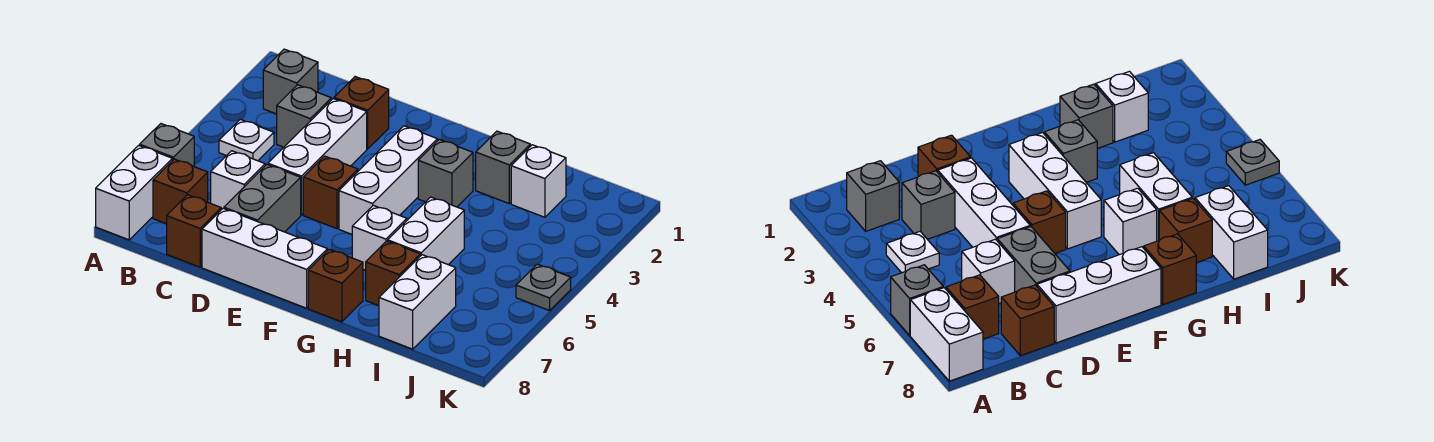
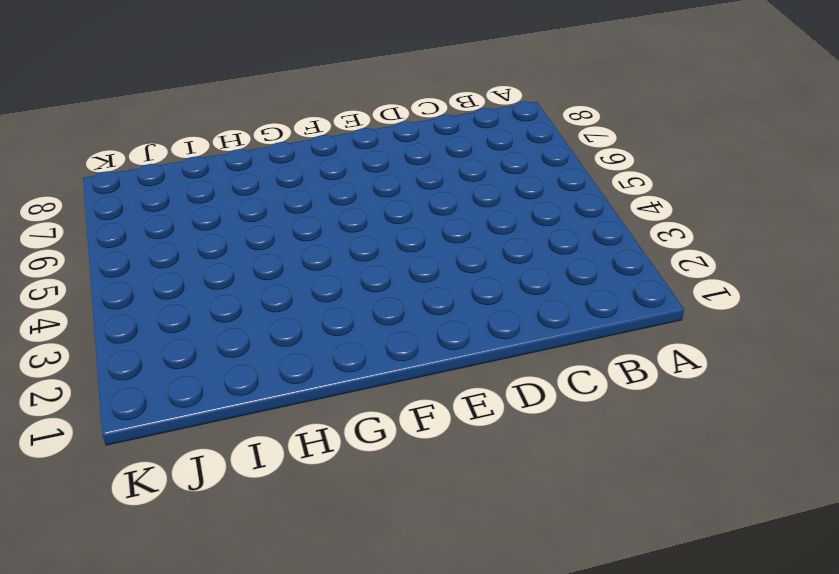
none -> grey brick A6 level 1
none -> white brick A7:A8 level 1
none -> grey brick B2 level 1

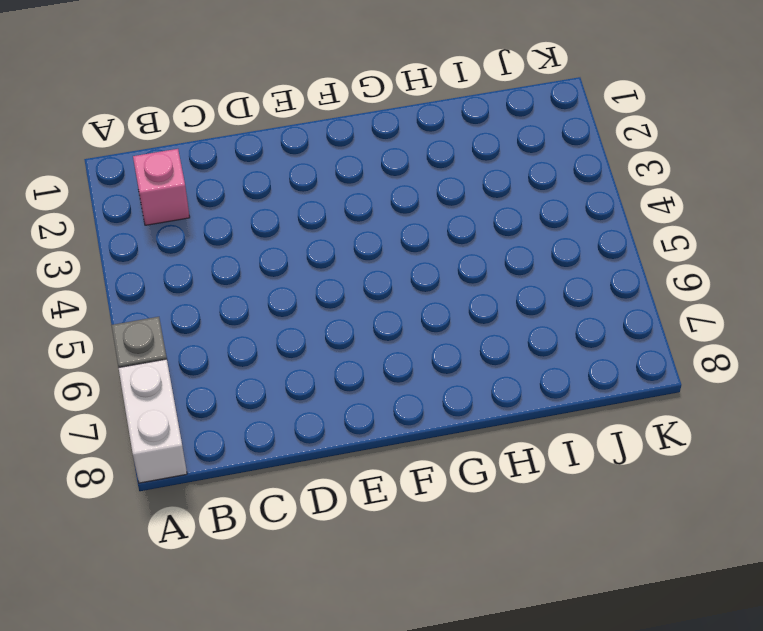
pink brick B2 level 1 -> grey brick B2 level 1
none -> white plate B4 level 1
none -> brown brick B7 level 1
none -> grey brick C3 level 1

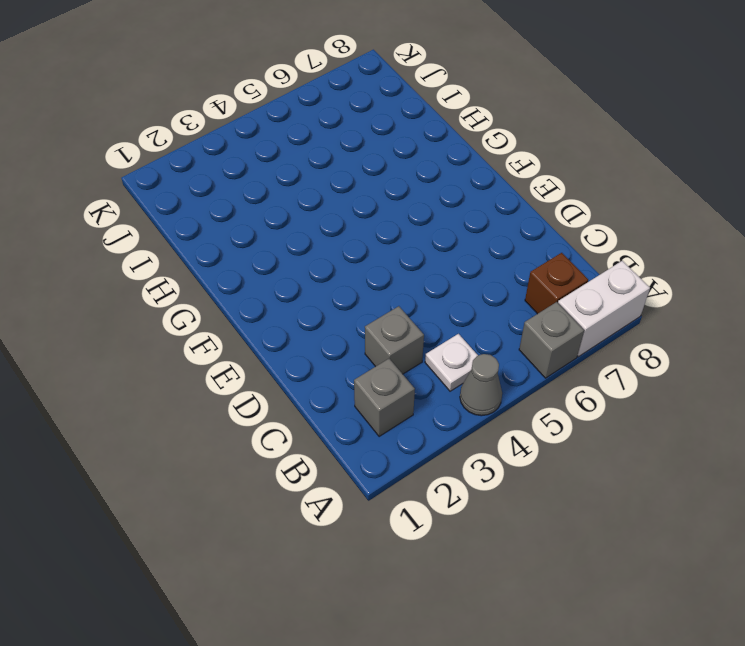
grey cone A4 level 1 -> none
none -> white brick C6 level 1
none -> brown brick C8 level 1
none -> brown brick D2 level 1

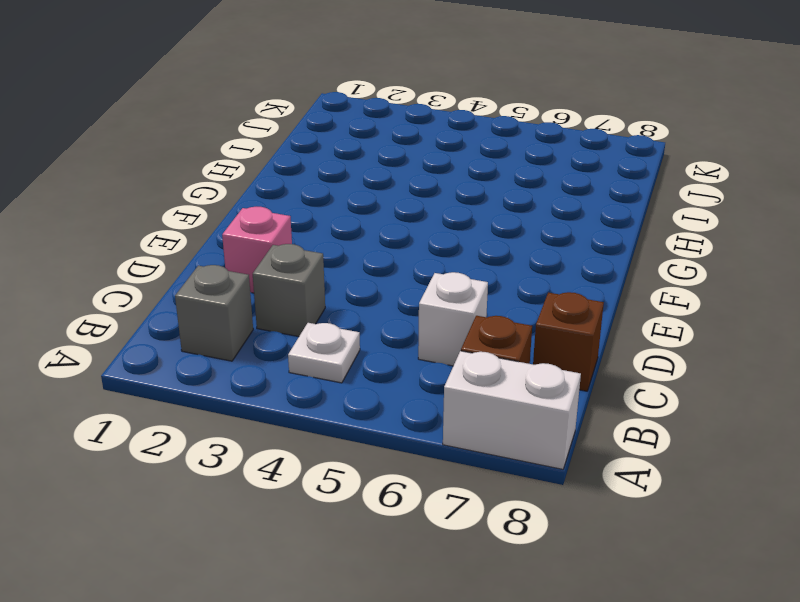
pink brick D2 level 1 -> brown brick D2 level 1
none -> grey brick A6 level 1
none -> white brick D3:D5 level 1
none -> grey brick D6:D7 level 1

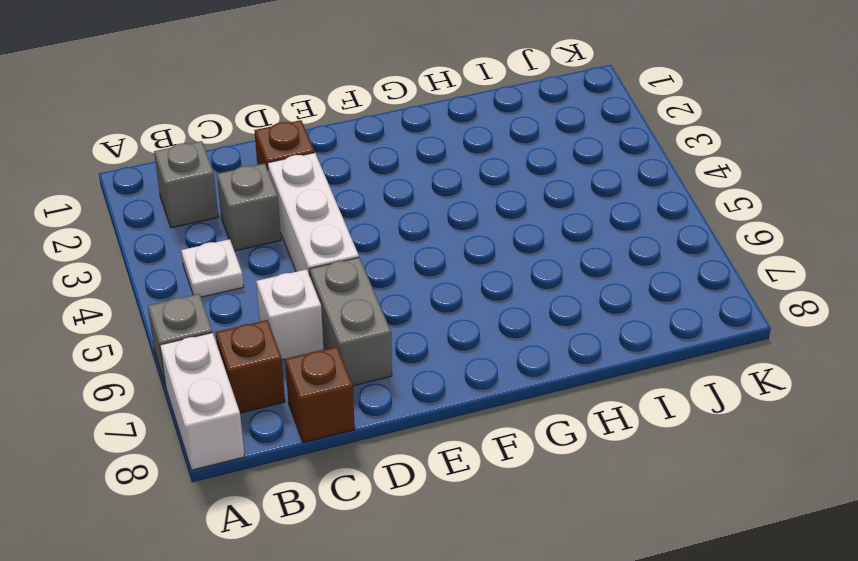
none -> white brick D8:F8 level 1
none -> brown brick E5 level 1
none -> white brick F3:F5 level 1

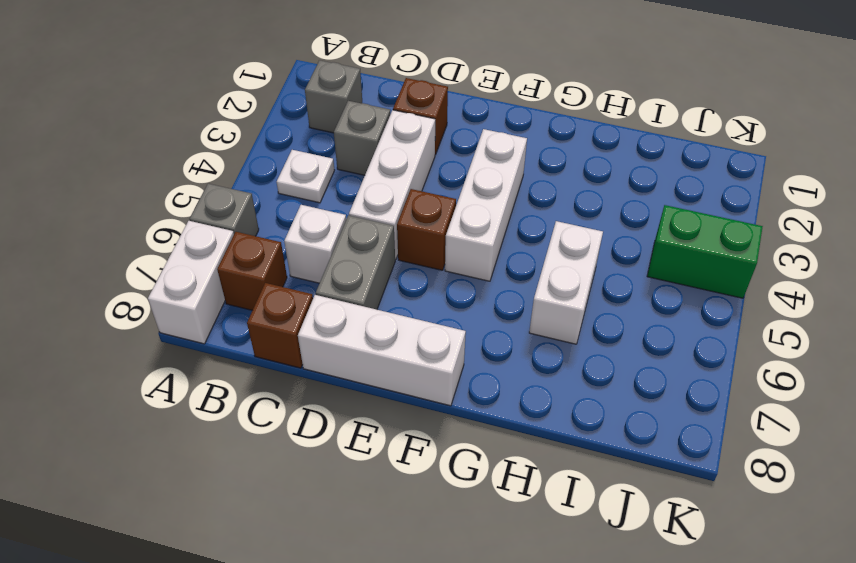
green brick J4:K4 level 1 -> none
none -> grey brick G3 level 1
none -> white brick G6 level 1
none -> brown brick G8 level 1

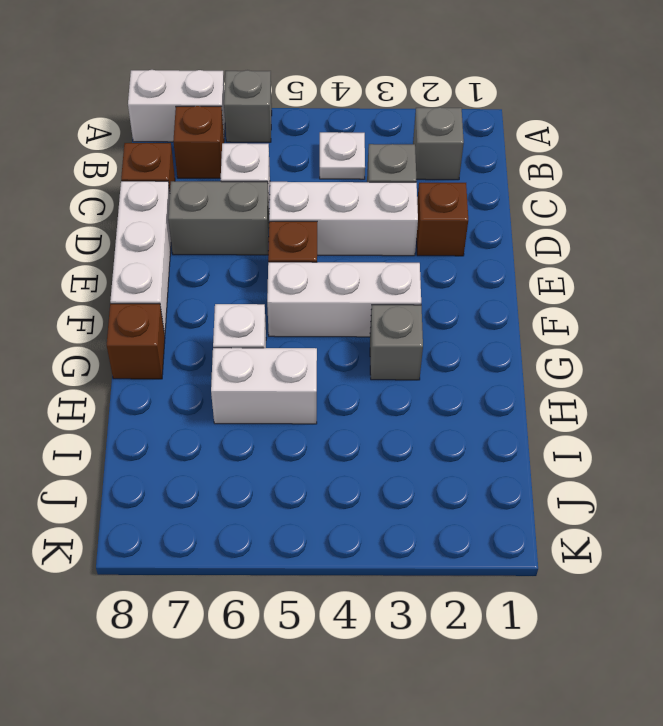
none -> grey brick H2 level 1
none -> brown brick H7 level 1
none -> white brick I2 level 1

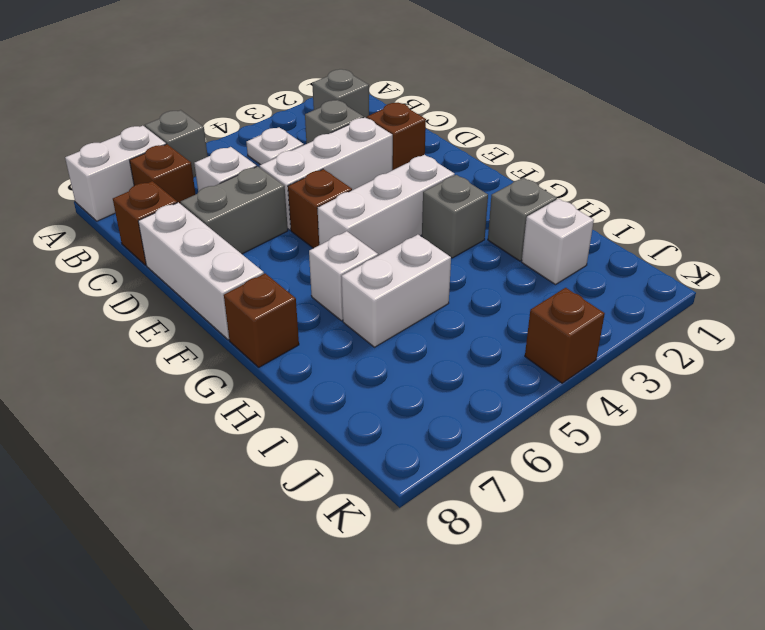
brown brick K4 level 1 -> brown brick H7 level 1
none -> white brick I7:I8 level 1
none -> grey plate K5 level 1

